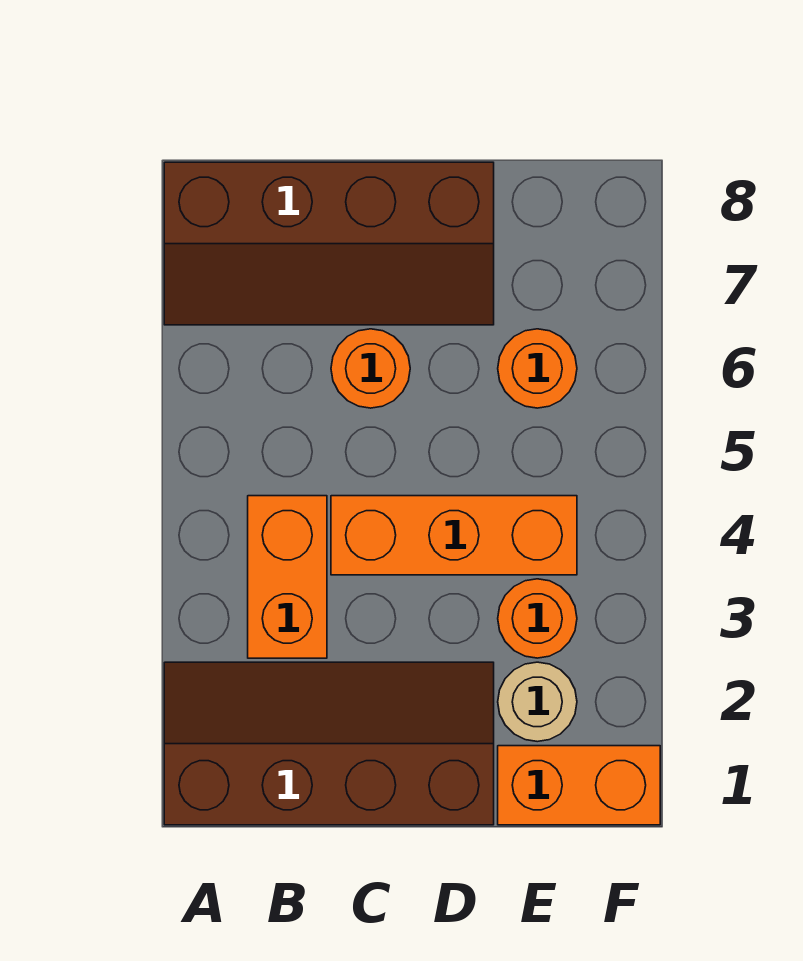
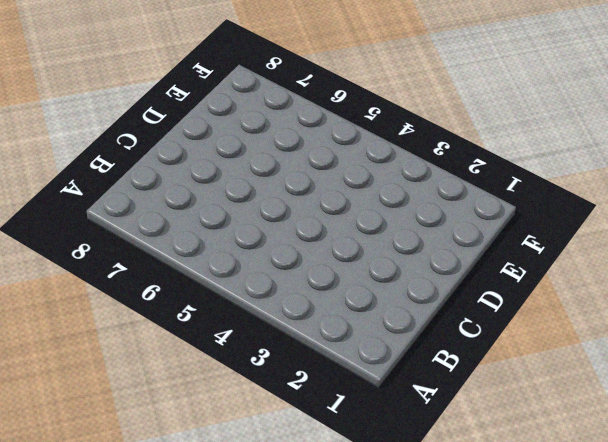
none -> brown slope A1:D2 level 1 top 1
none -> brown slope A7:D8 level 1 top 8

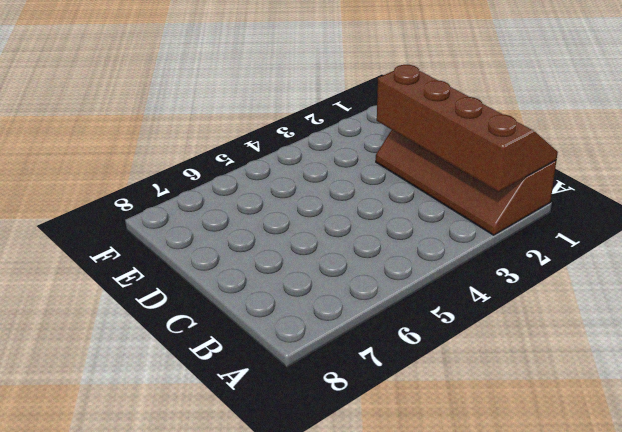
brown slope A1:D2 level 2 top 2 -> brown slope A7:D8 level 1 top 8
none -> orange brick B3:B4 level 1
none -> orange brick C4:E4 level 1

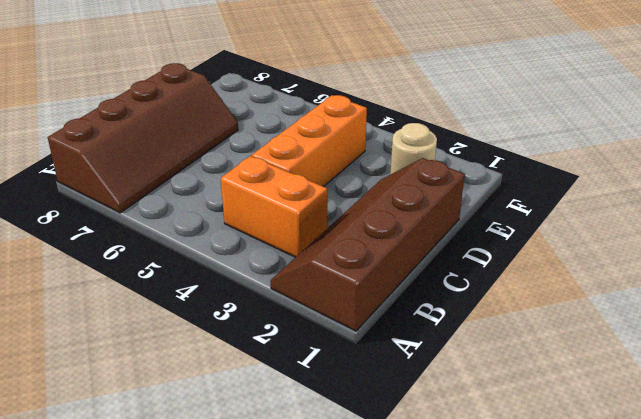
none -> orange round brick C6 level 1
none -> orange brick E1:F1 level 1

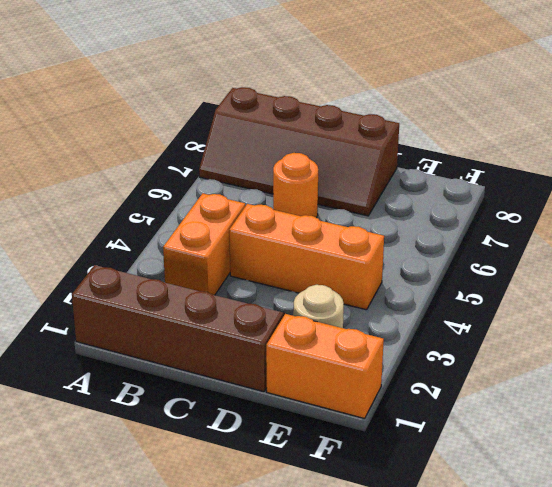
none -> orange round brick E3 level 1
none -> orange round brick E6 level 1

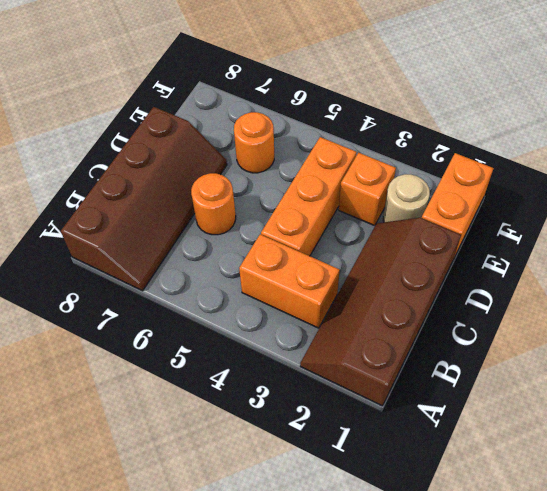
orange brick E3 level 1 -> orange round brick E3 level 1

